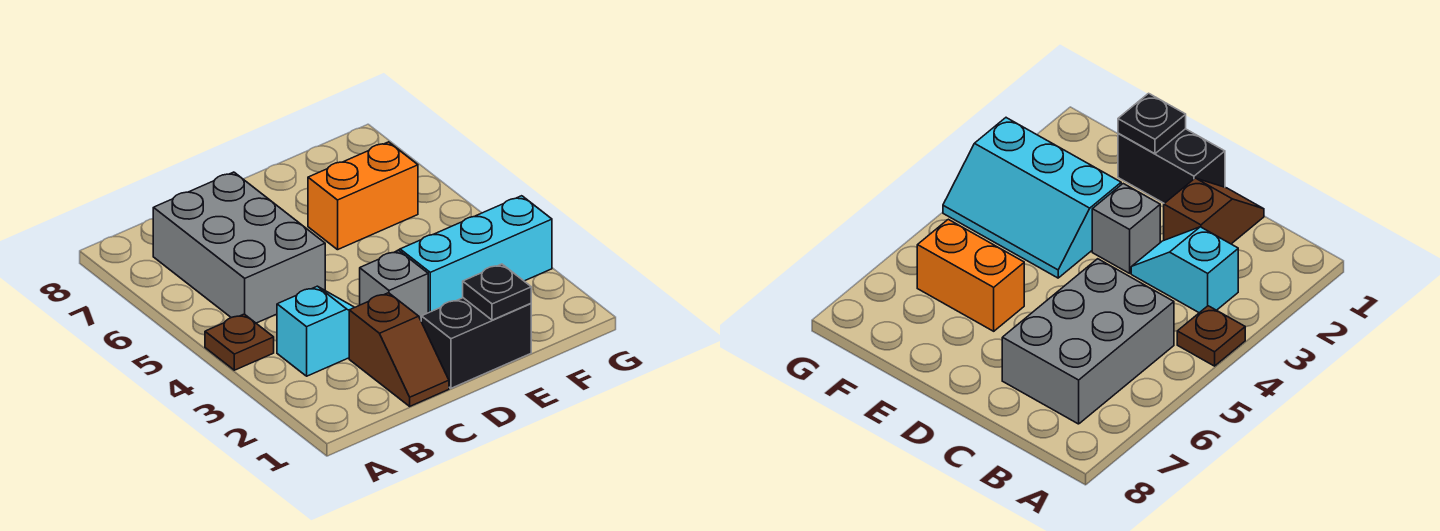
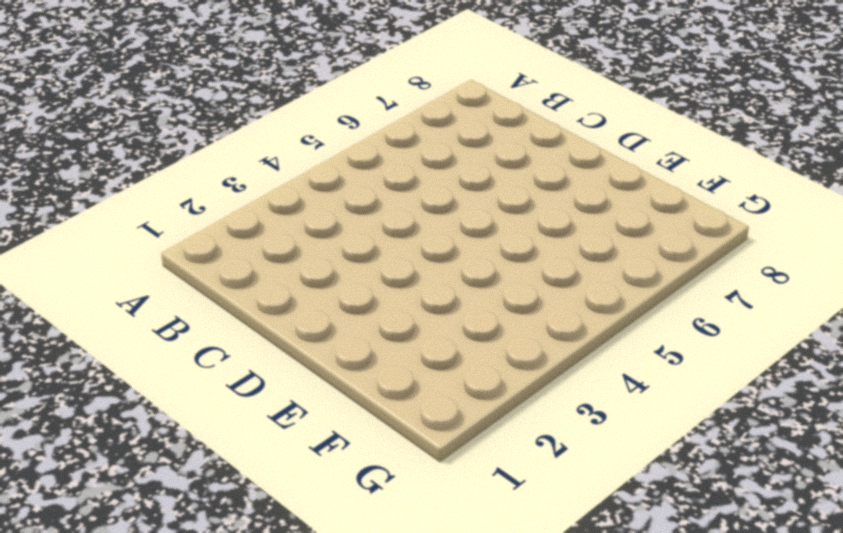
none -> brown plate A4 level 1
none -> cyan slope B3:C3 level 1 top B

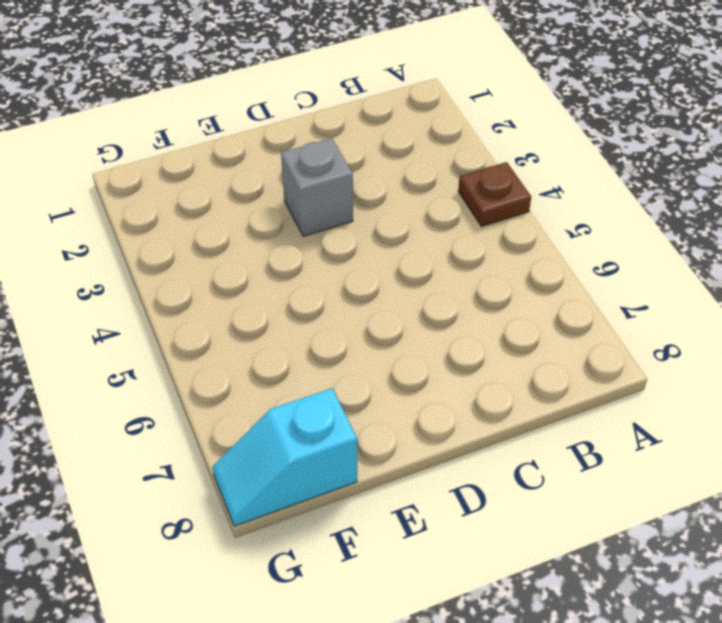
cyan slope F8:G8 level 1 top F -> cyan slope B3:C3 level 1 top B
none -> grey brick B5:C7 level 1
none -> brown slope C1:C2 level 1 top 2

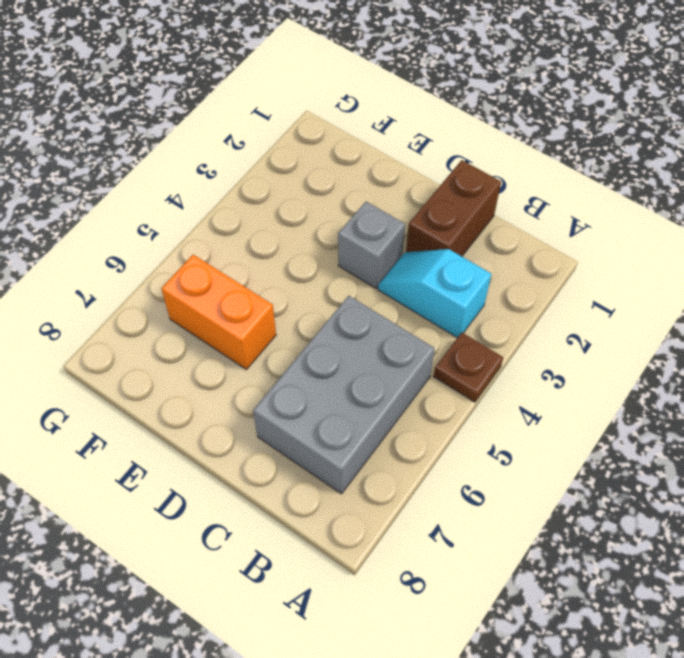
brown brick C1:C2 level 1 -> brown slope C1:C2 level 1 top 2
none -> black brick D1:E1 level 1
none -> cyan slope E3:G4 level 1 top 3

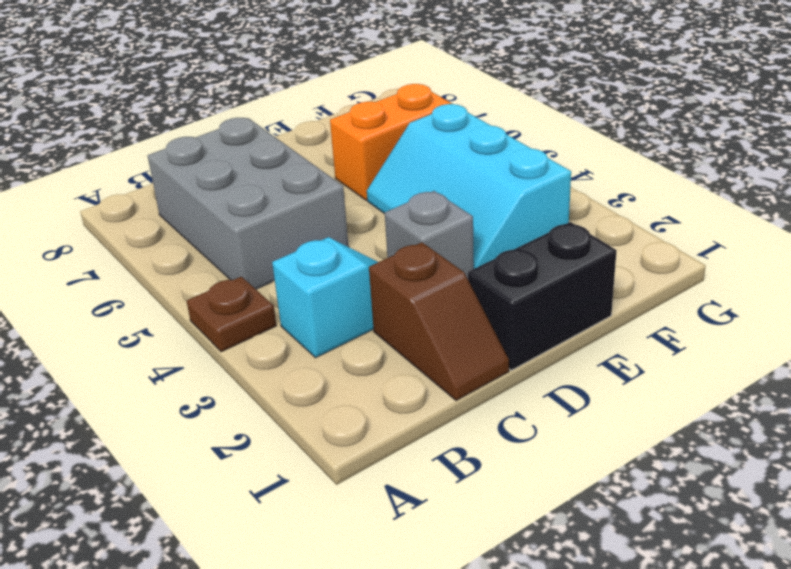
cyan slope E3:F5 level 1 top F -> cyan slope E3:G4 level 1 top 3
none -> black plate E1 level 2

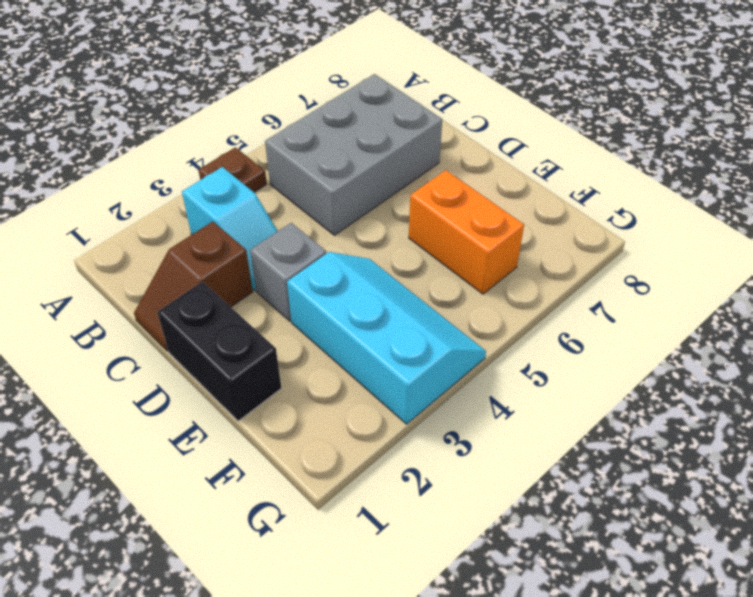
none -> black plate E1 level 2

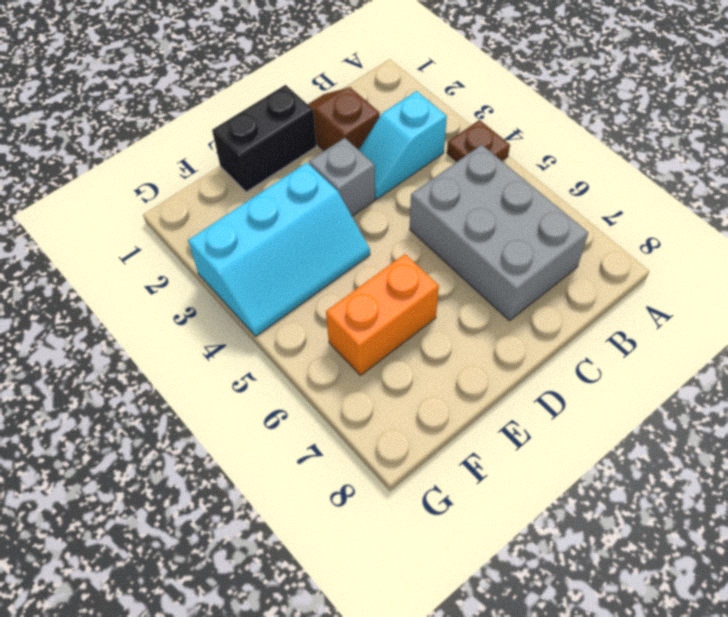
none -> black plate E1 level 2

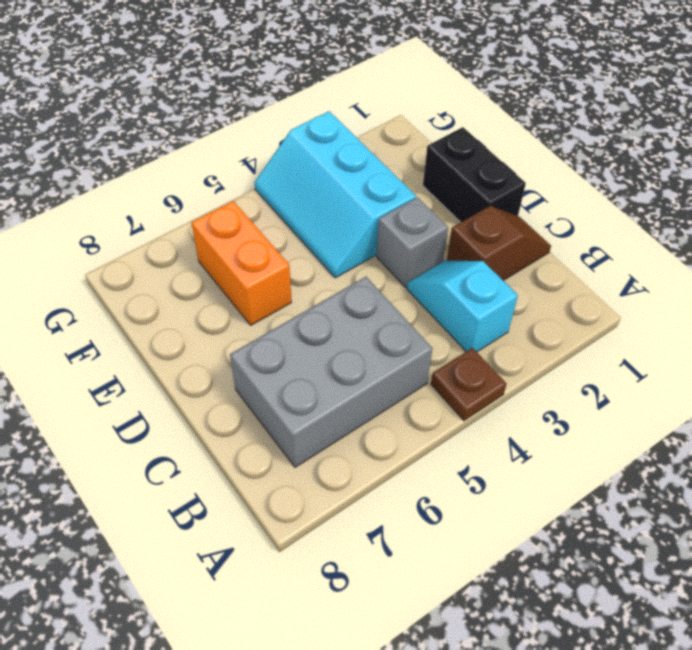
none -> black plate E1 level 2

